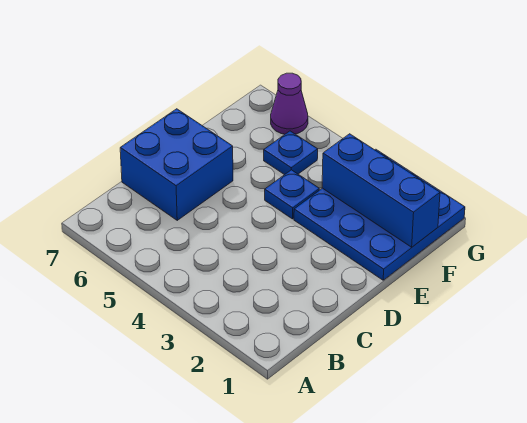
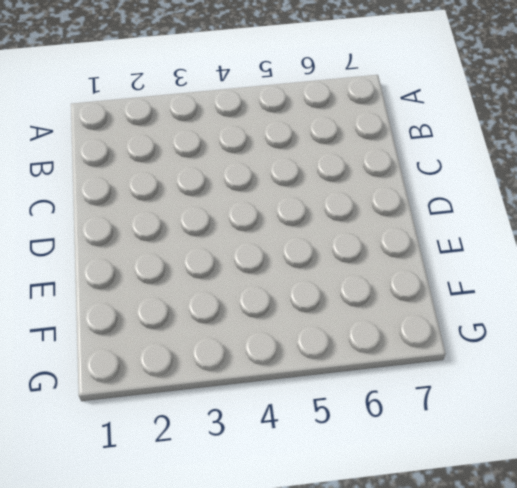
none -> blue brick C6:D7 level 1
none -> blue plate E1:G3 level 1

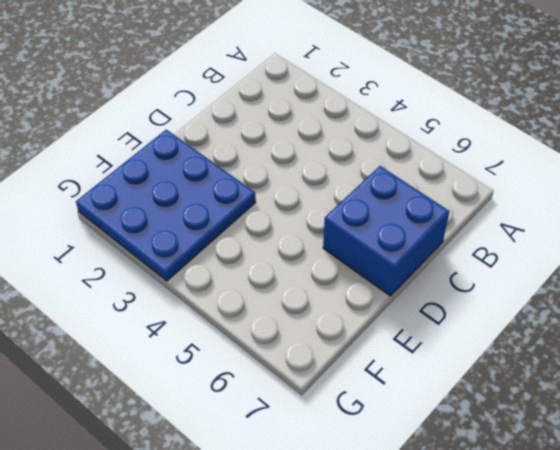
none -> blue plate E4 level 1
none -> blue plate F5 level 1

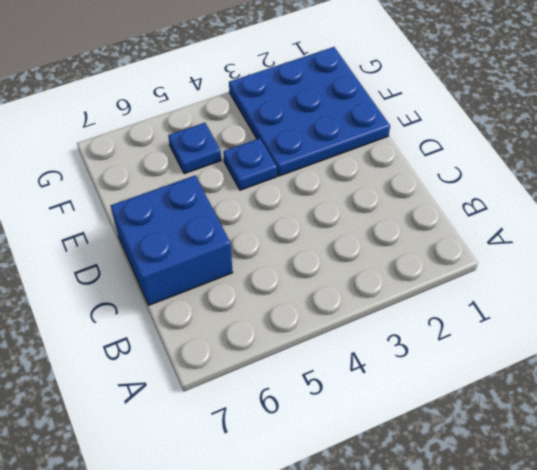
none -> purple cone G6 level 1
none -> blue brick F1:F3 level 2

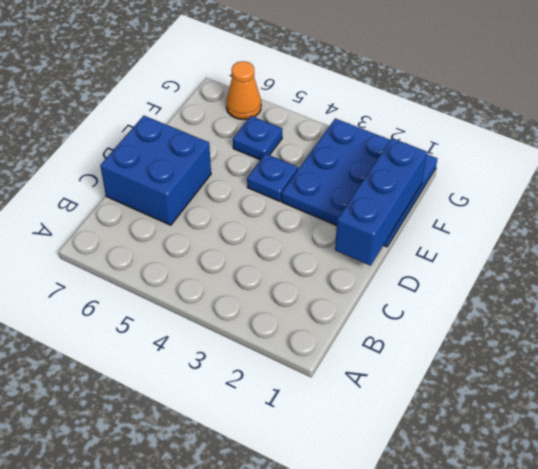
blue brick D1:F1 level 2 -> blue brick F1:F3 level 2
orange cone G6 level 1 -> purple cone G6 level 1

